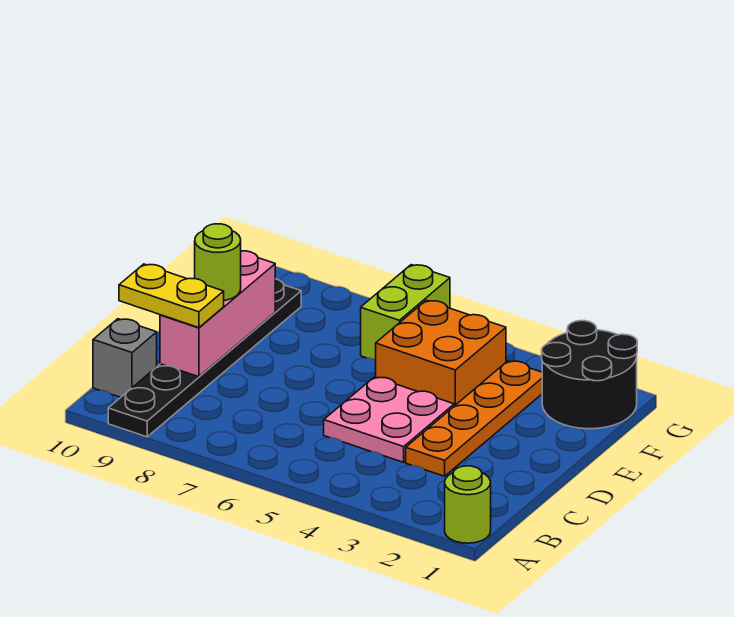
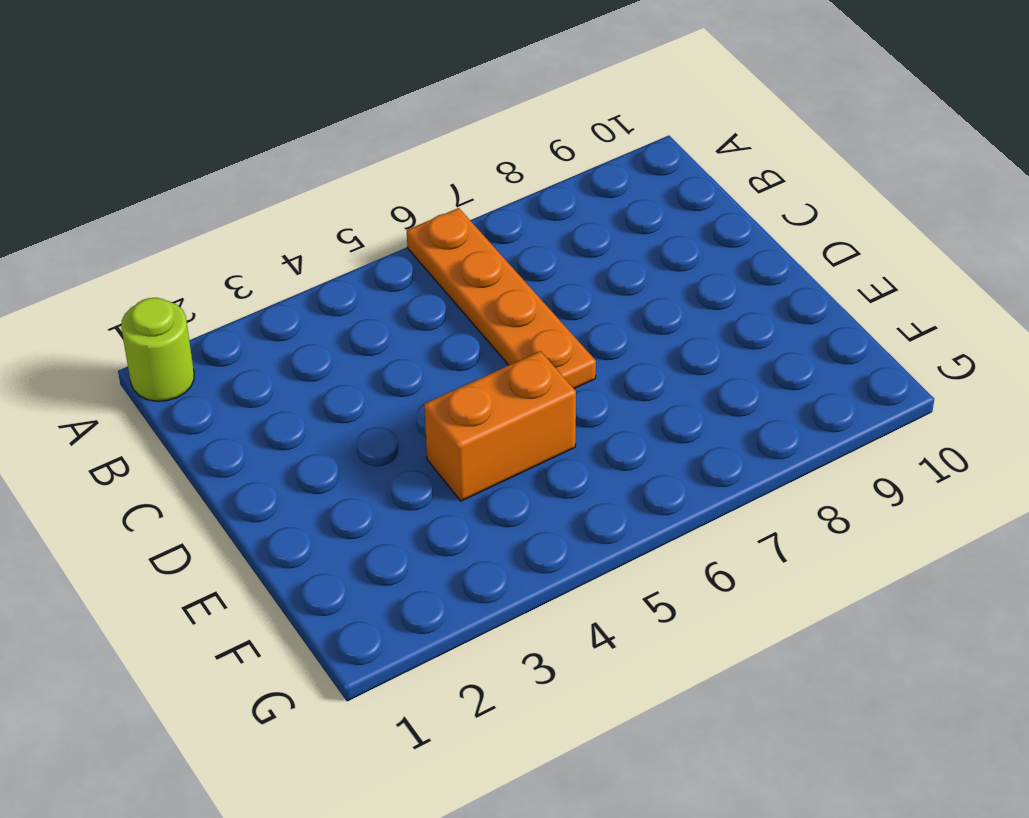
orange plate A6:D6 level 1 -> orange plate C3:F3 level 1
orange brick E4:E5 level 1 -> orange brick E4:F5 level 1
none -> black plate A9:F9 level 1
none -> grey brick B10 level 1

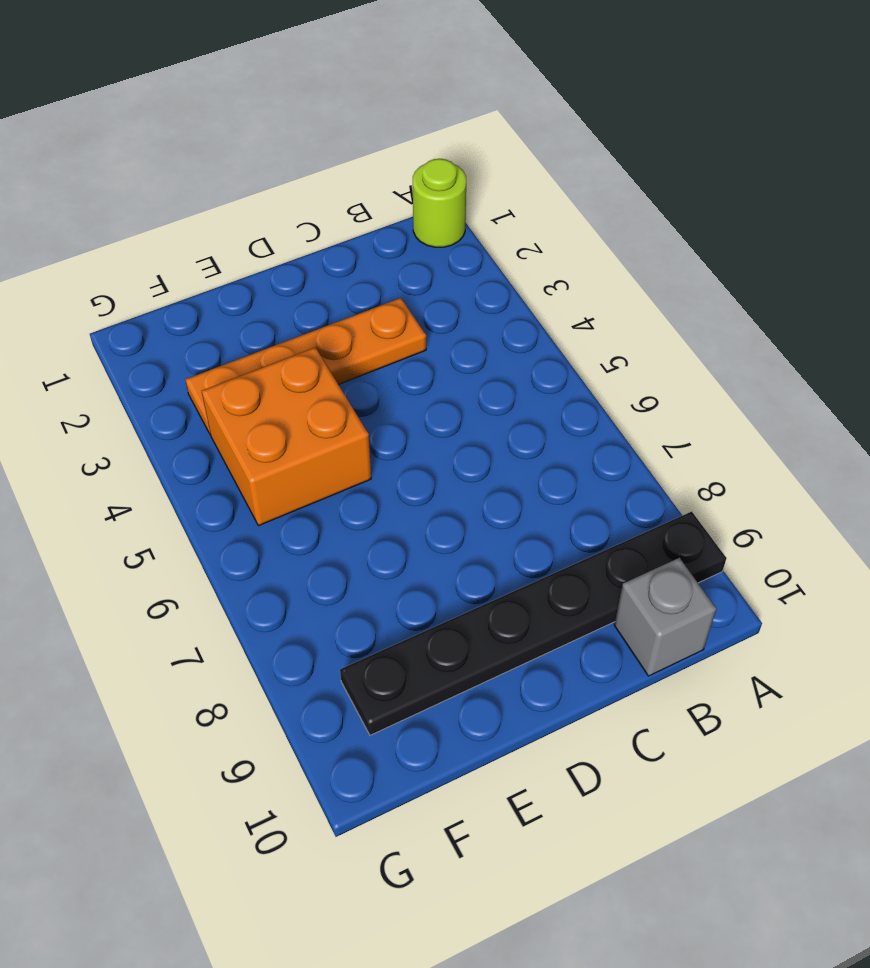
none -> pink plate C4:D5 level 1
none -> black round brick F1:G2 level 1

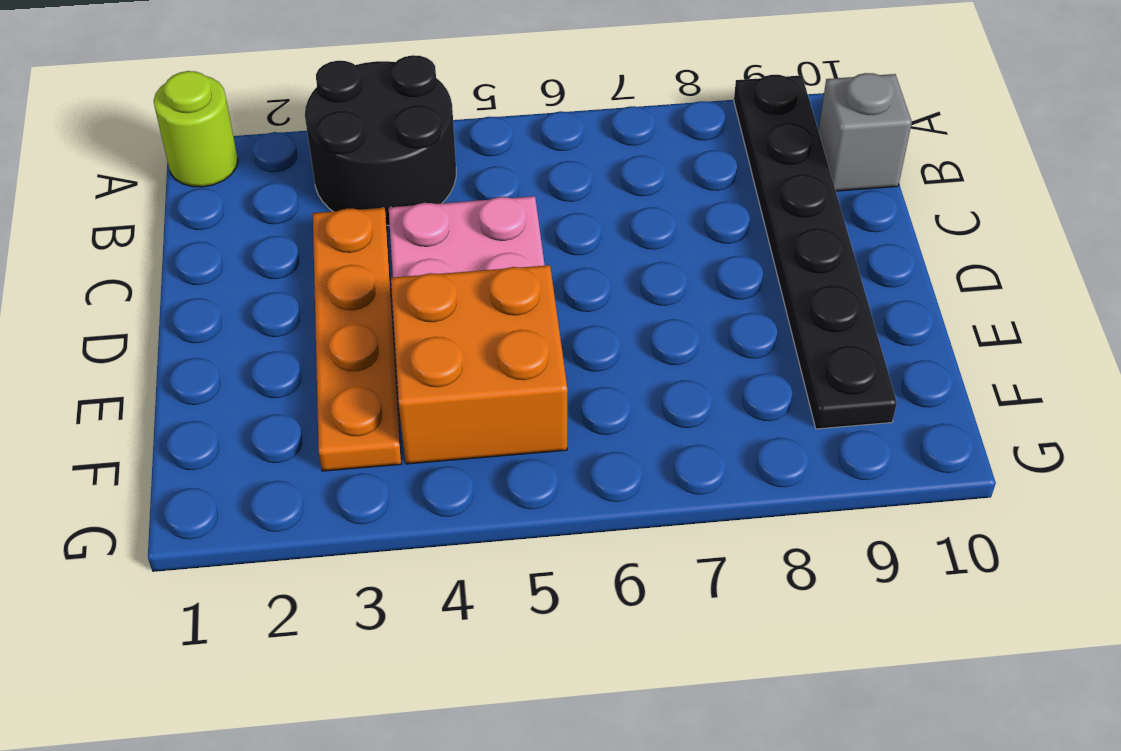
black round brick A3:B4 level 1 -> black round brick F1:G2 level 1
none -> lime brick F6:G6 level 1
none -> pink brick C9:E9 level 2

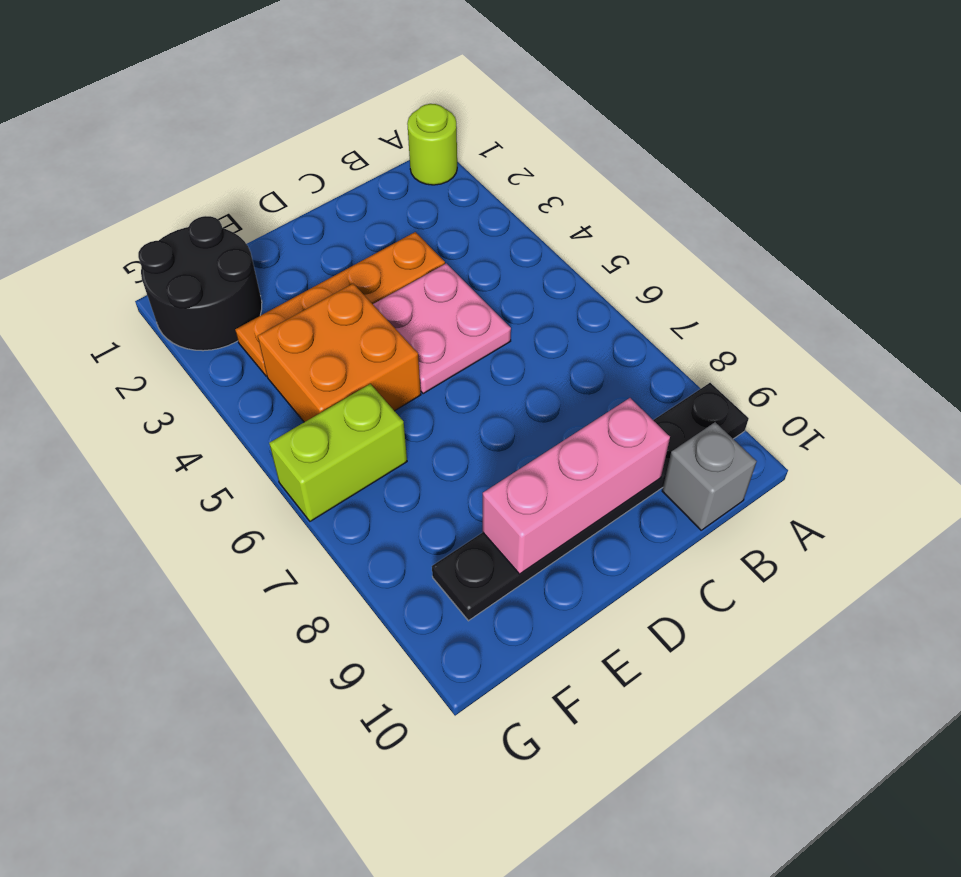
none -> yellow plate C9:C10 level 3
none -> lime round brick D9 level 3

